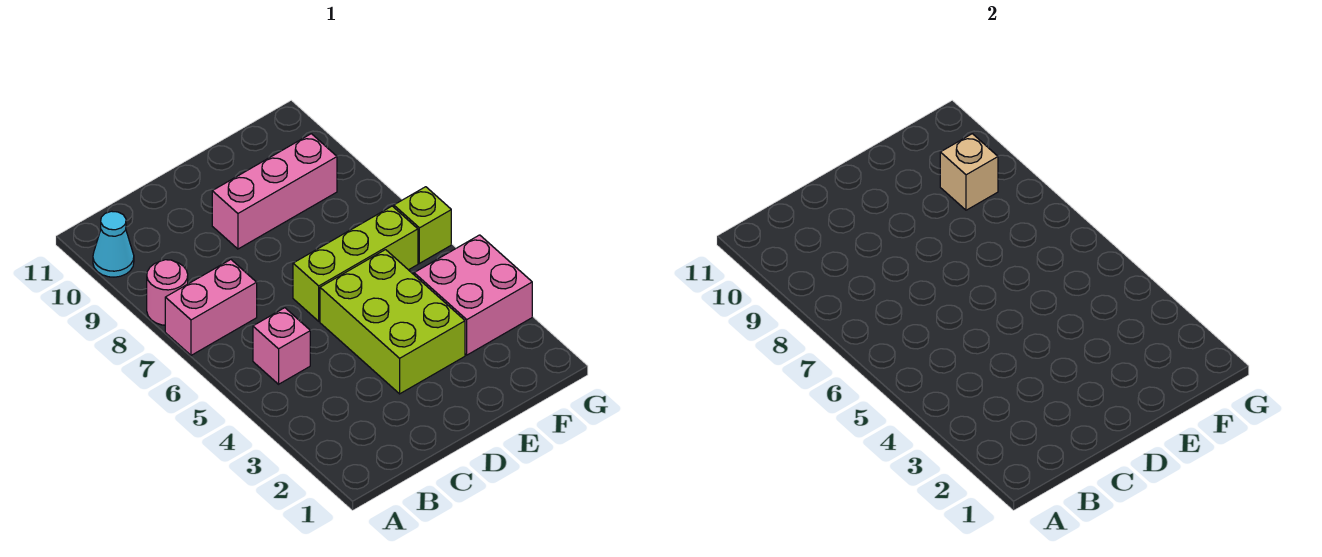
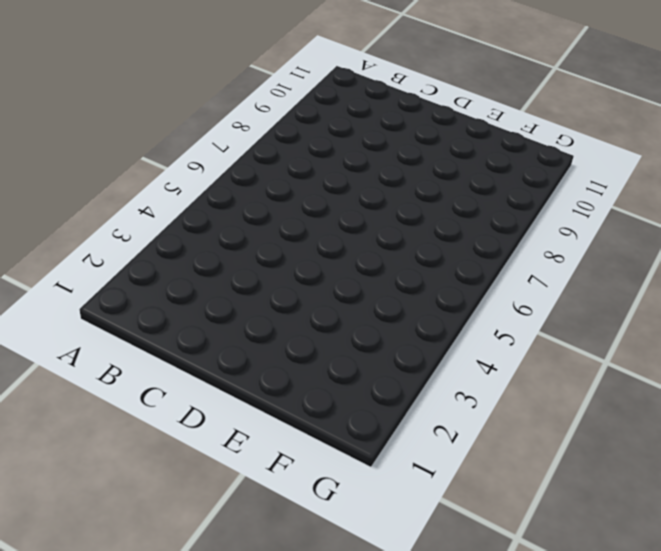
none -> pink brick A7:B7 level 1
none -> pink round brick A8 level 1

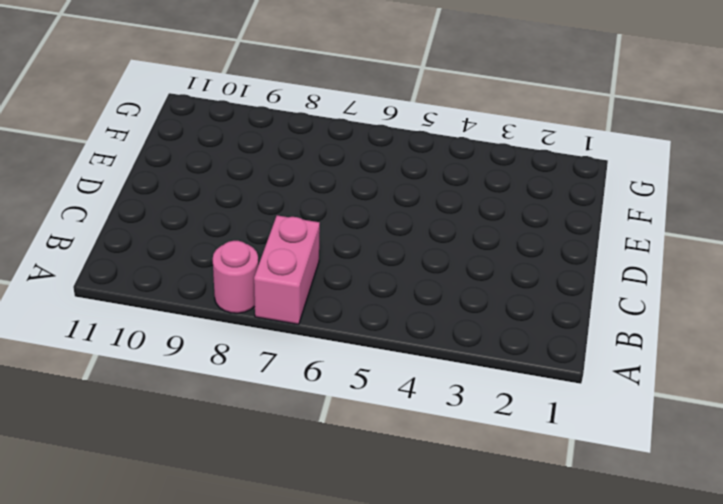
none -> cyan cone A10 level 1
none -> pink brick B5 level 1

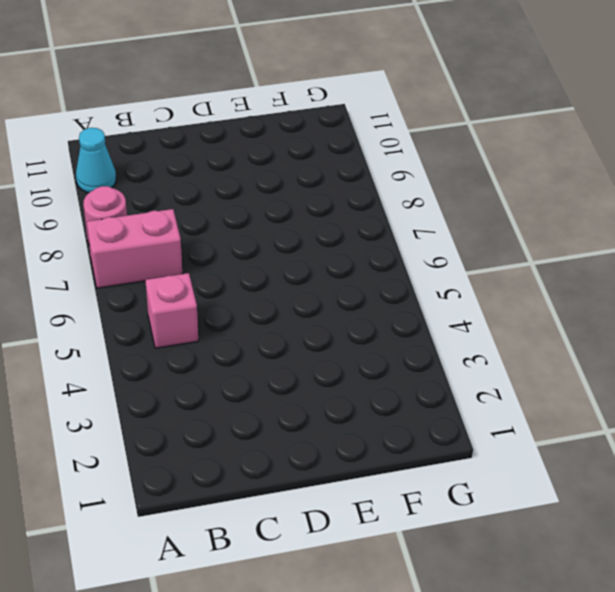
none -> lime brick D3:E5 level 1
none -> lime brick D6:F6 level 1

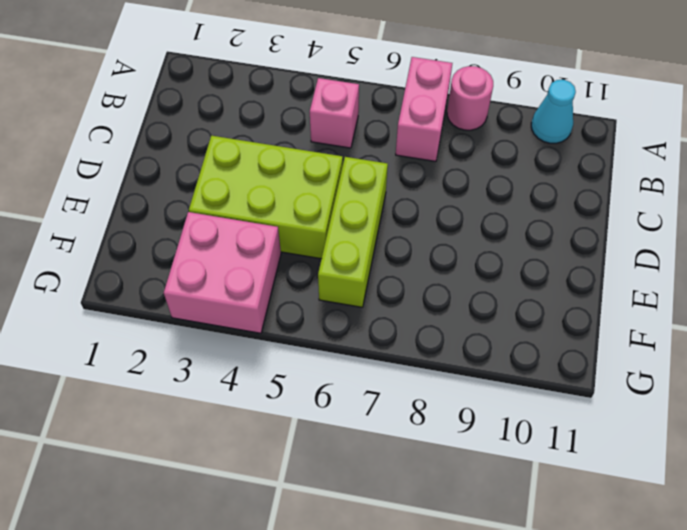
none -> pink brick D9:F9 level 1
none -> lime brick G6 level 1

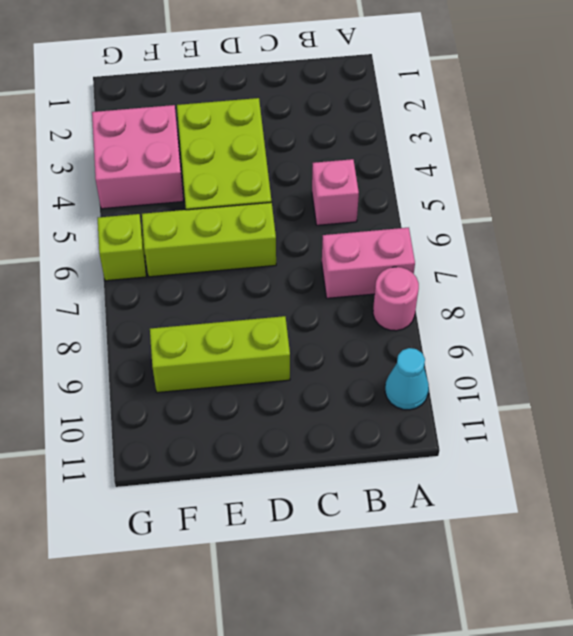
lime brick D9:F9 level 1 -> pink brick D9:F9 level 1
none -> tan brick F9 level 2

